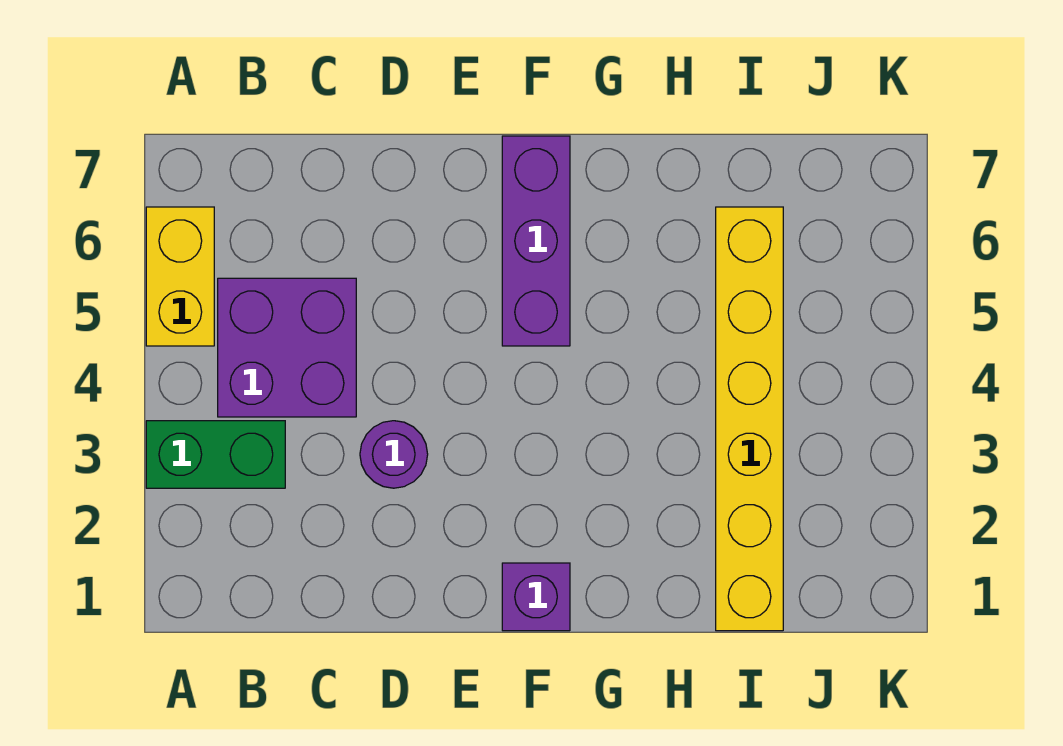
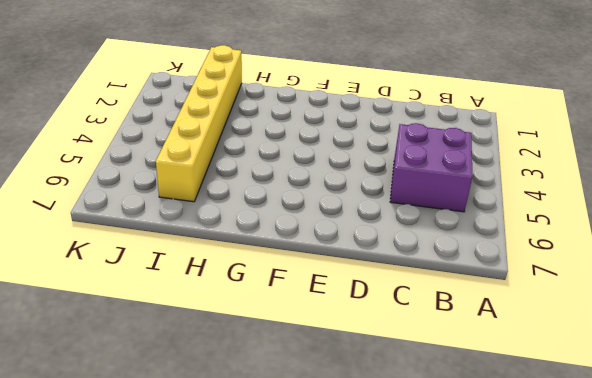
none -> green brick A3:B3 level 1
none -> yellow brick A5:A6 level 1

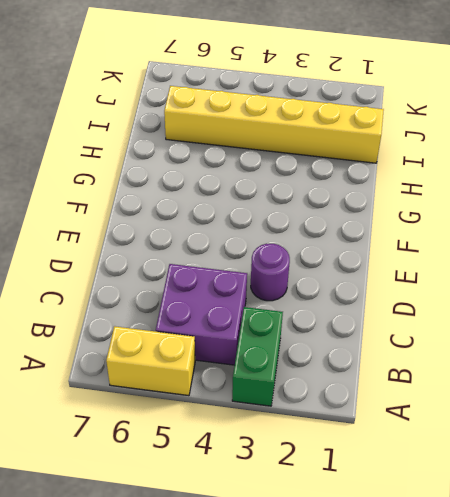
none -> purple brick F1 level 1
none -> purple brick F5:F7 level 1

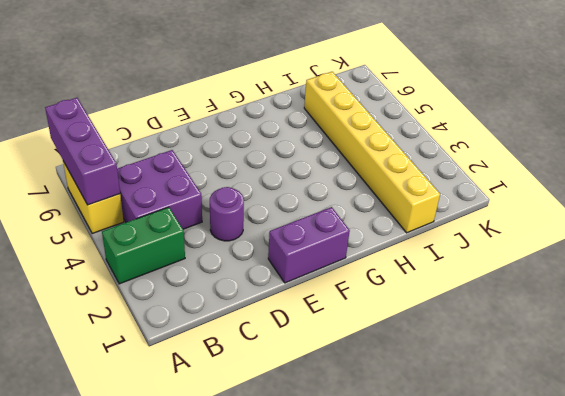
purple brick A5:A7 level 2 -> purple brick F5:F7 level 1
purple brick E1:F1 level 1 -> purple brick F1 level 1

